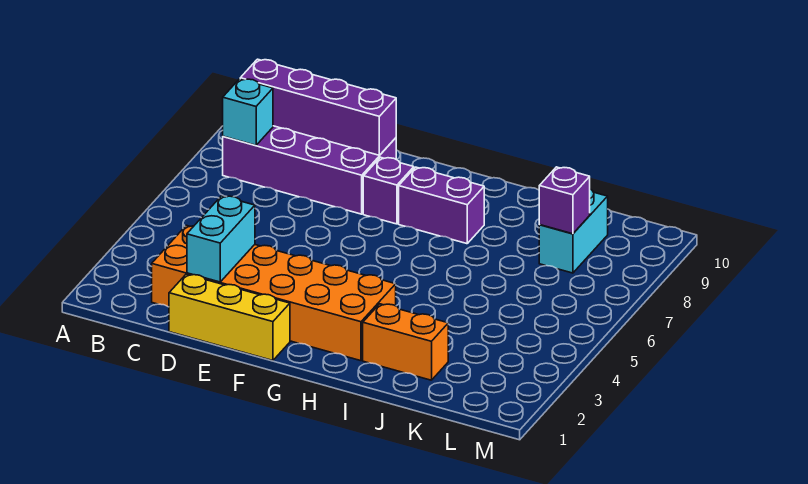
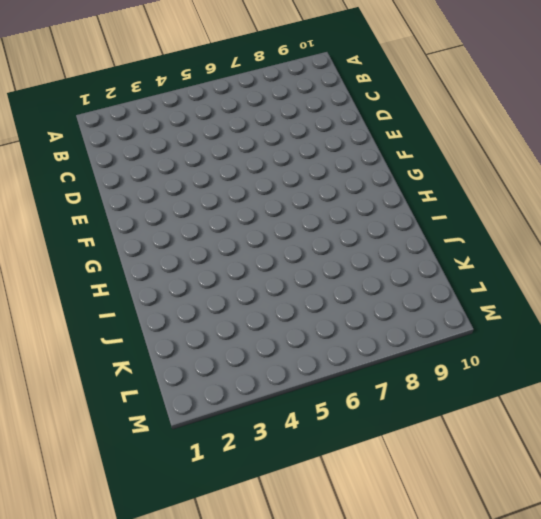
none -> purple brick B8:E9 level 1
none -> orange brick C2:H3 level 1

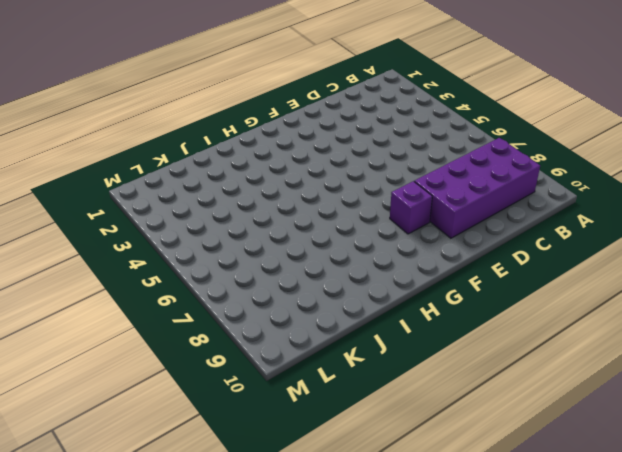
none -> orange brick C2:H3 level 1
none -> yellow brick D1:F1 level 1

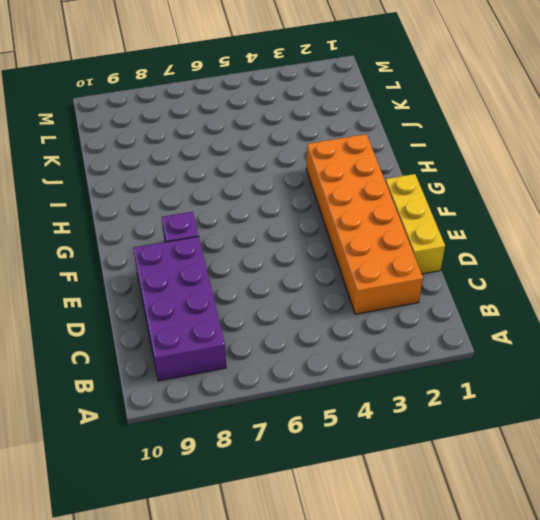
none -> purple brick G8:H8 level 1
none -> orange brick I2:J2 level 1

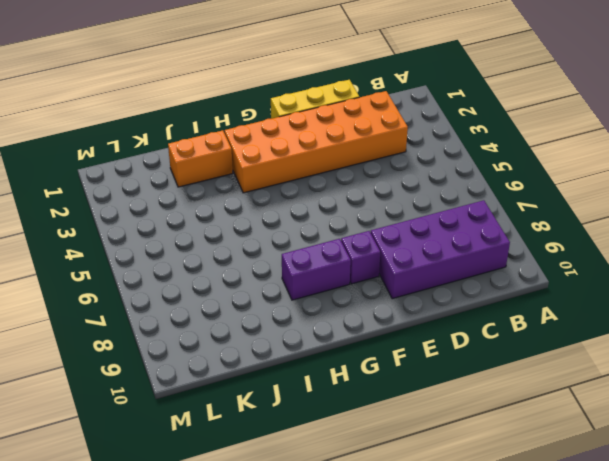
none -> cyan brick K8:K9 level 1
none -> cyan brick B8 level 2

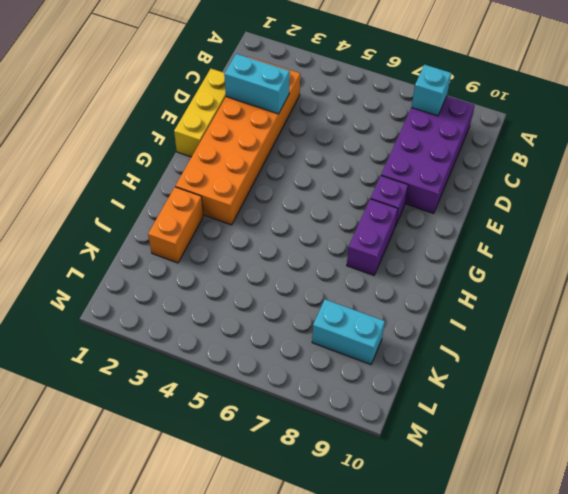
none -> purple brick B9:E9 level 2
none -> purple brick K8 level 2

